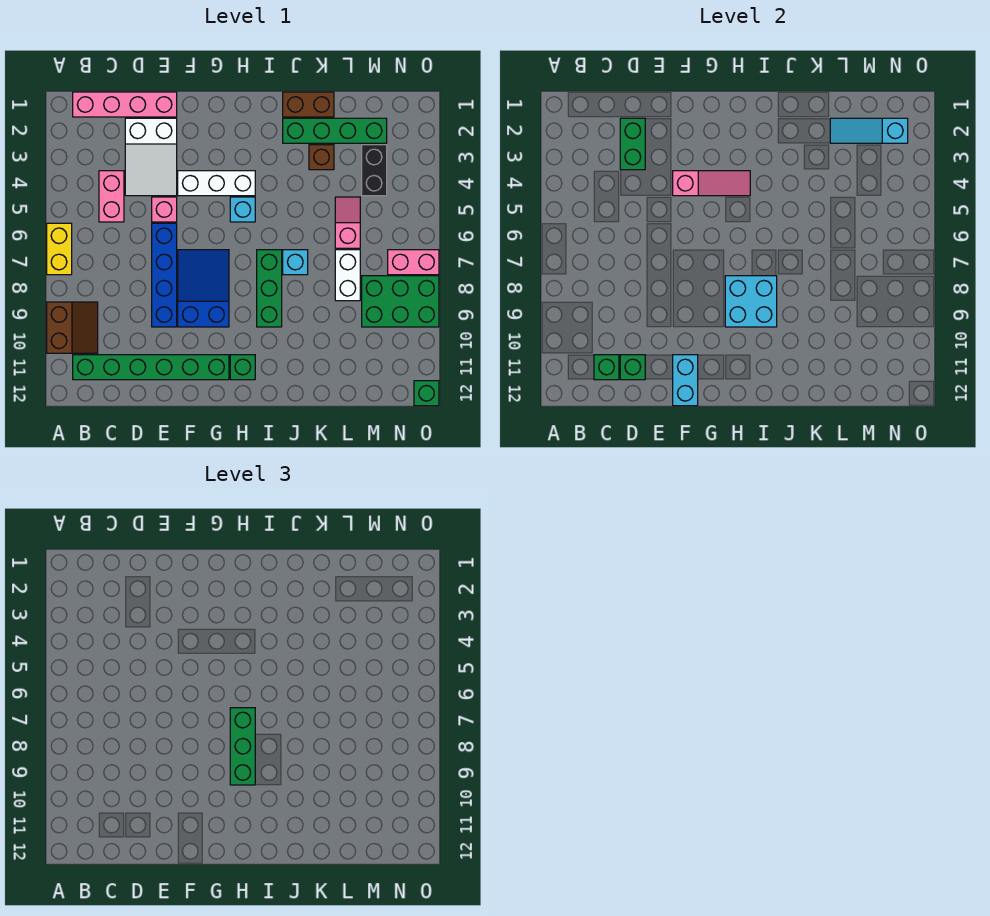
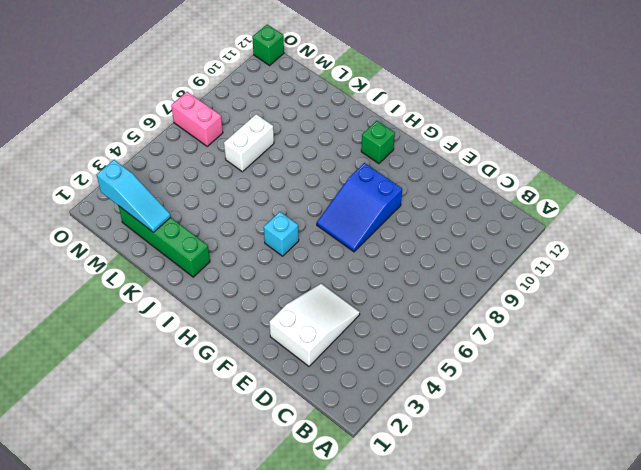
none -> yellow brick A6:A7 level 1
none -> brown slope A9:B10 level 1 top A
none -> pink brick B1:E1 level 1
none -> green brick B11:G11 level 1

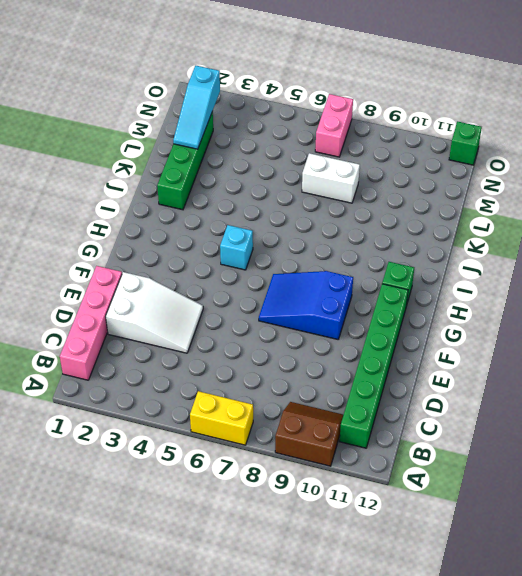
none -> pink brick C4:C5 level 1
none -> pink brick E5 level 1
none -> blue brick E6:E9 level 1
none -> white brick F4:H4 level 1

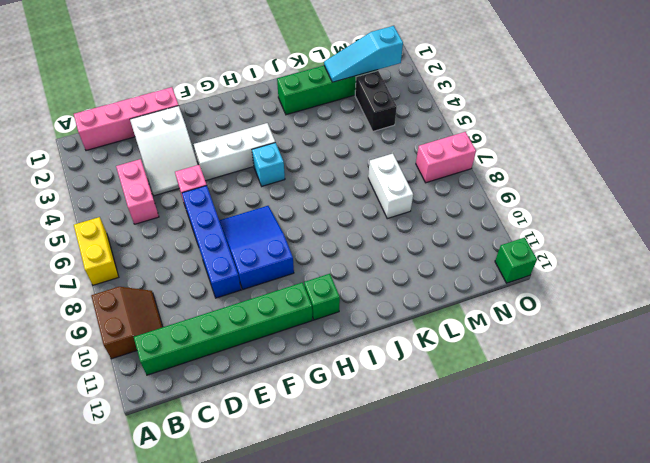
none -> green brick I7:I9 level 1
none -> brown brick J1:K1 level 1
none -> cyan brick J7 level 1
none -> brown brick K3 level 1

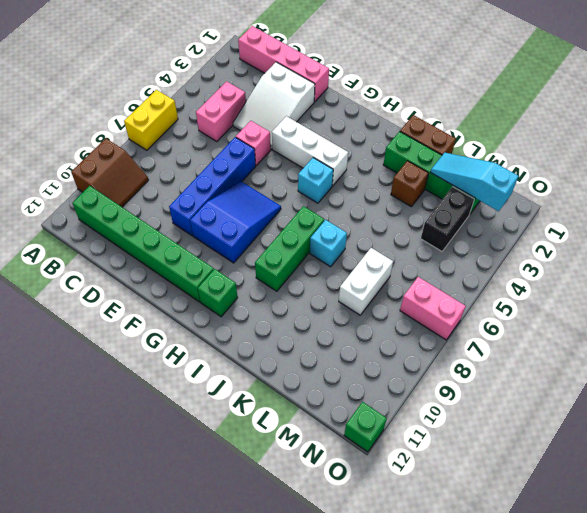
none -> pink slope L5:L6 level 1 top 6
none -> green brick M8:O9 level 1
none -> green brick C11 level 2
none -> green brick D2:D3 level 2

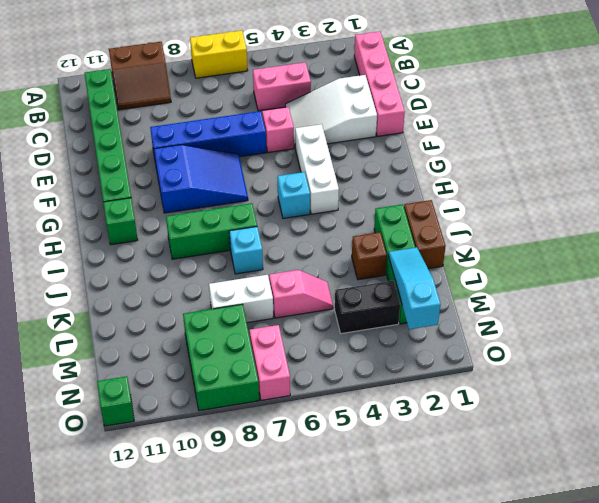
none -> green brick C11 level 2
none -> green brick D2:D3 level 2
none -> green brick D11 level 2
none -> pink slope F4:H4 level 2 top F

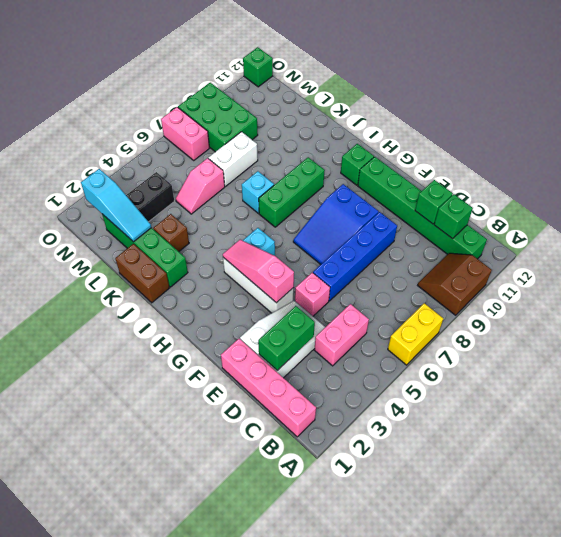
none -> cyan brick F11:F12 level 2
none -> cyan brick H8:I9 level 2
none -> green brick H7:H9 level 3

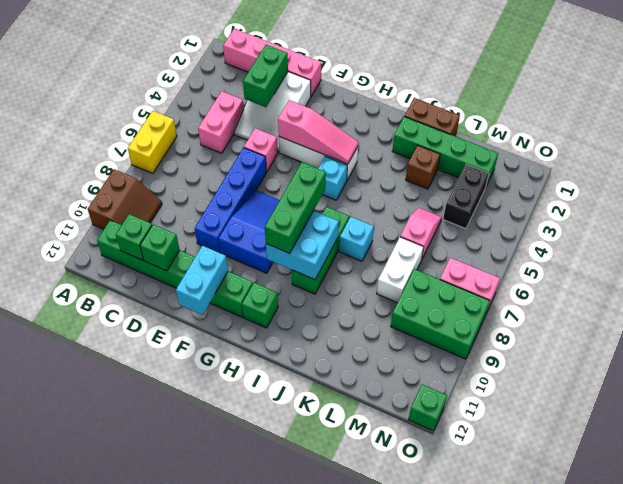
none -> cyan slope L2:N2 level 2 top N

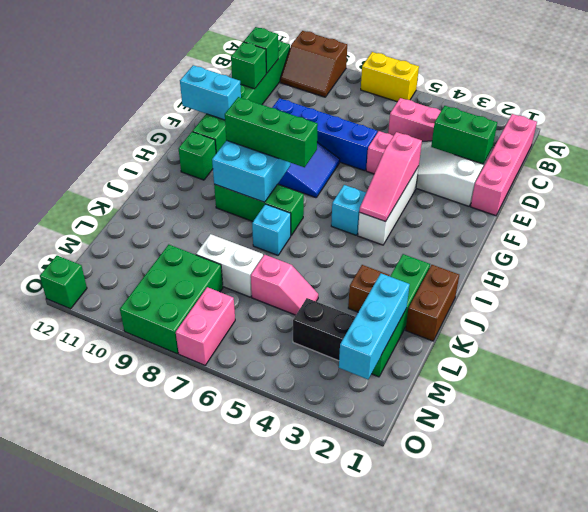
cyan brick L2:N2 level 2 -> cyan slope L2:N2 level 2 top N

